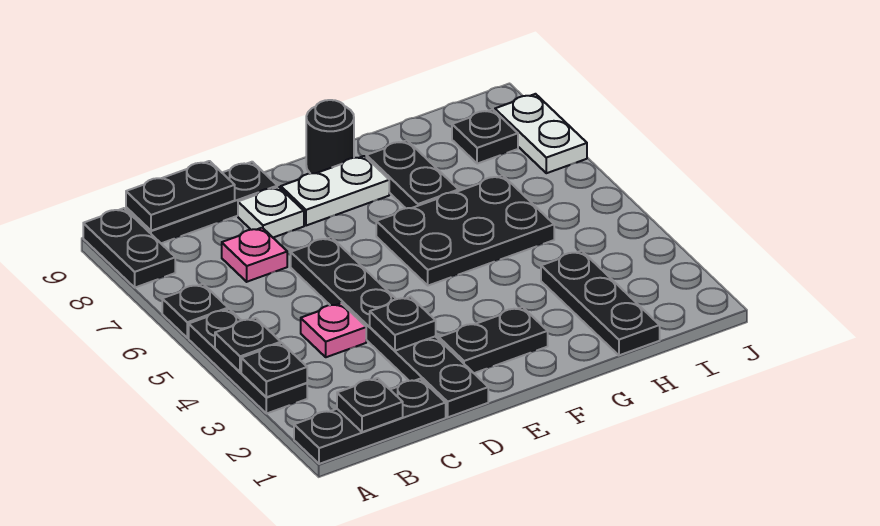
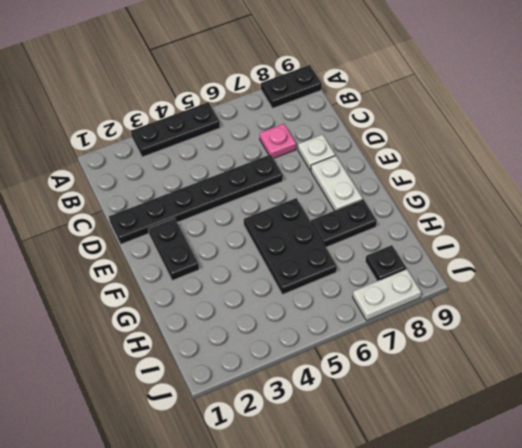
none -> black plate A1:C1 level 1
none -> black plate A6 level 1
none -> black plate B9:D9 level 1

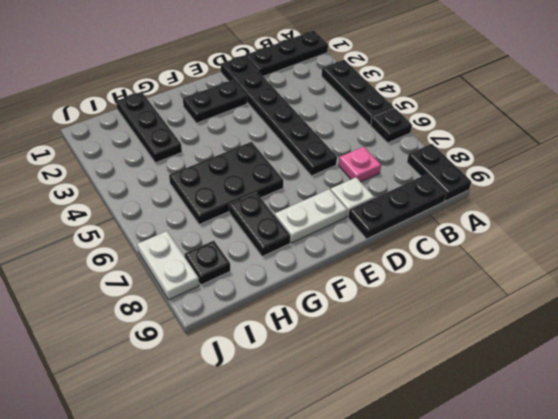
none -> pink plate C4 level 1
none -> black round brick F9 level 1
none -> black plate A3 level 2

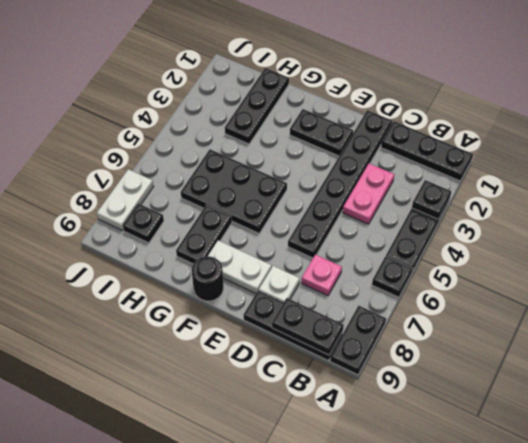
pink plate C3:C4 level 1 -> pink plate C4 level 1
none -> black plate A4 level 2
none -> black plate B1 level 2
none -> black plate D3 level 2

